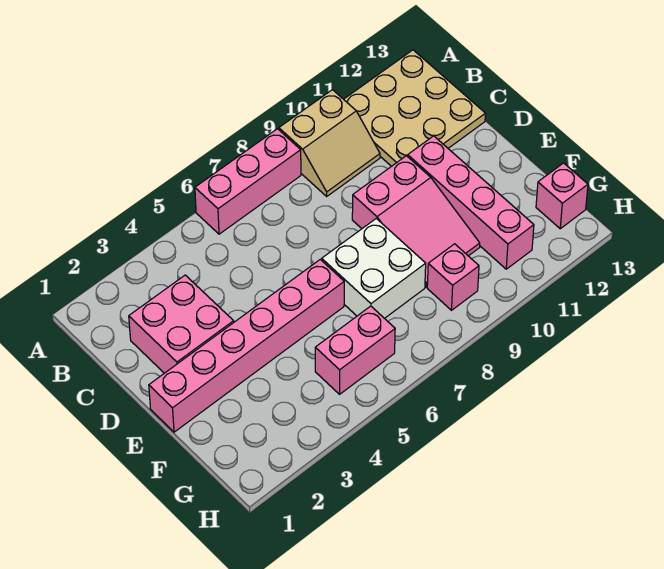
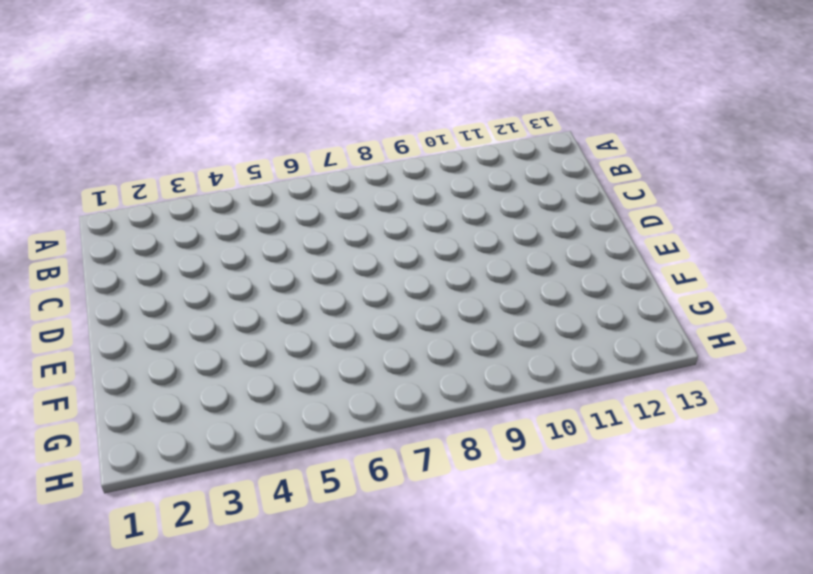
none -> pink brick A6:A8 level 1
none -> tan slope A9:B10 level 1 top A

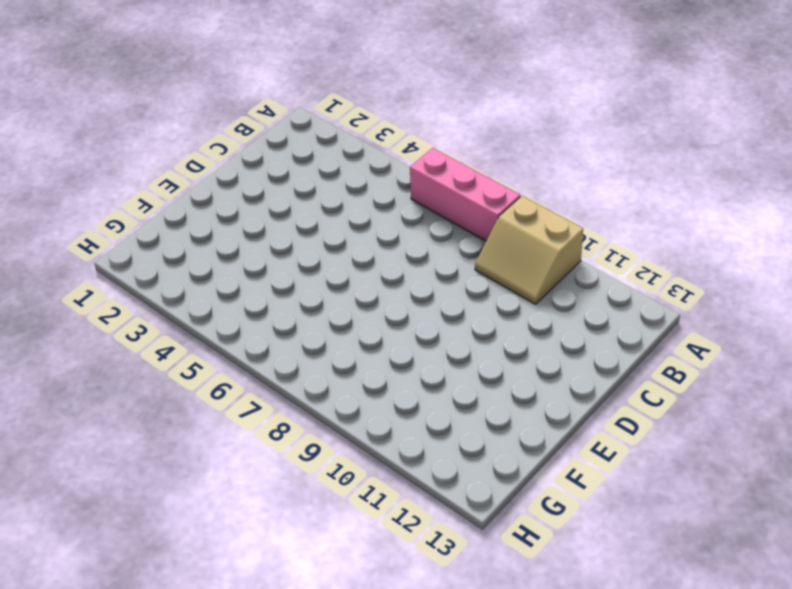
none -> tan plate A11:C13 level 1
none -> pink brick C2:D3 level 1

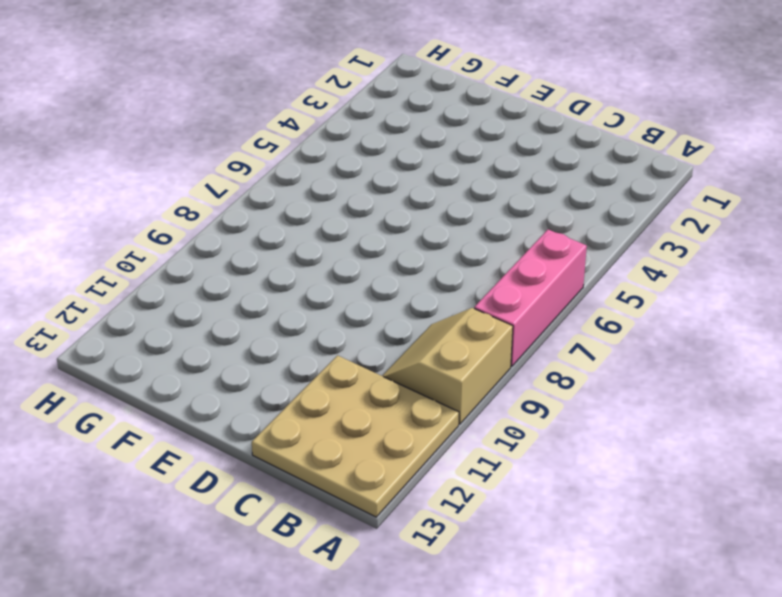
none -> pink brick C2:D3 level 1
none -> pink slope D9:F10 level 1 top D

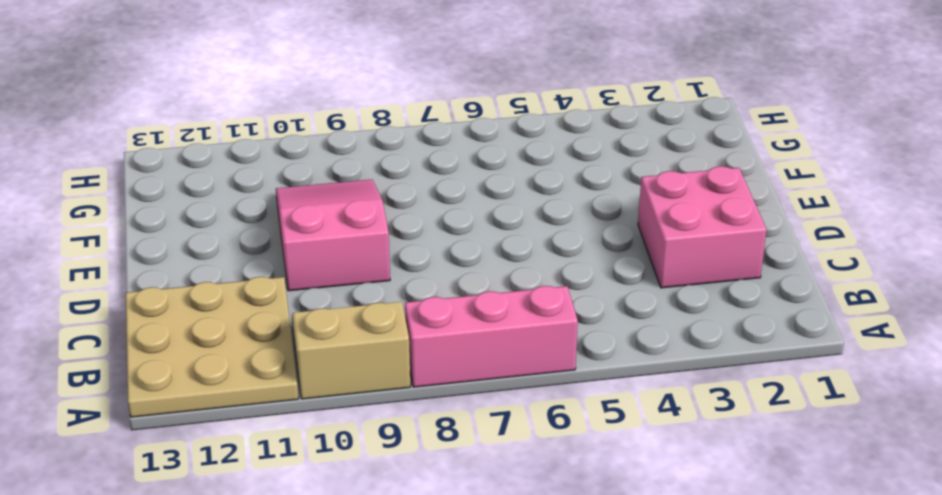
none -> pink brick D11:G11 level 1
none -> pink brick E1:E6 level 1

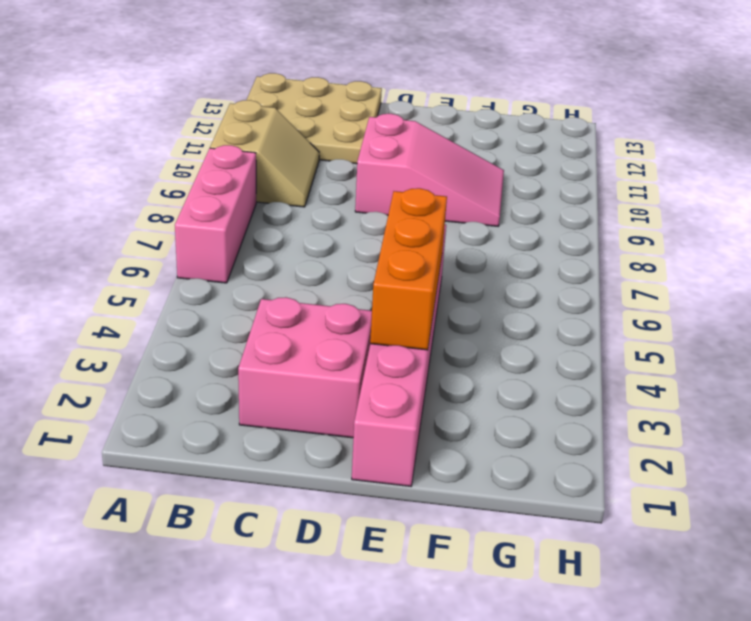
orange brick E3:E5 level 2 -> none
none -> pink brick D11:G11 level 1
none -> white brick E7:F8 level 1

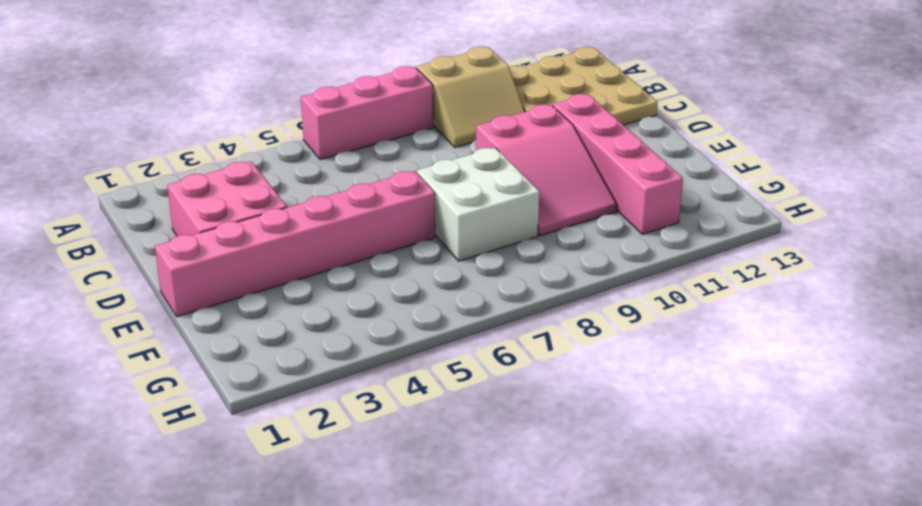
none -> pink brick G5:G6 level 1
none -> pink brick G9 level 1

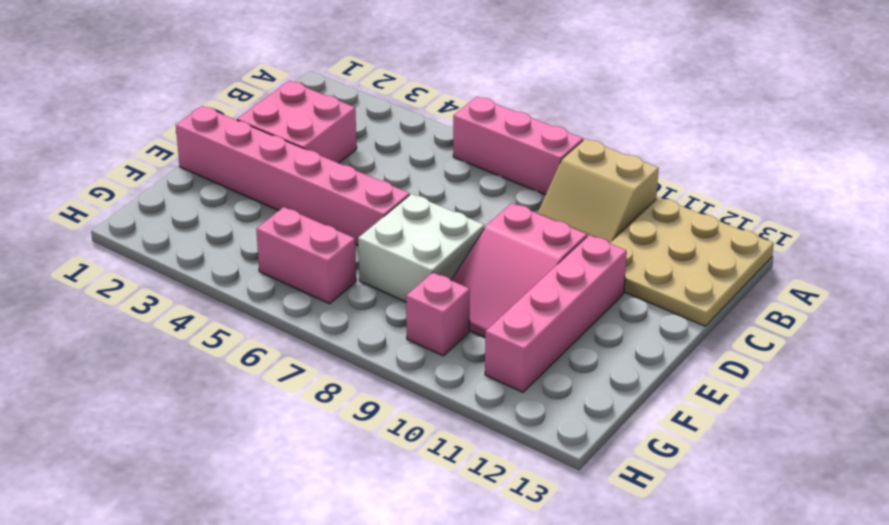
none -> pink brick G13 level 1

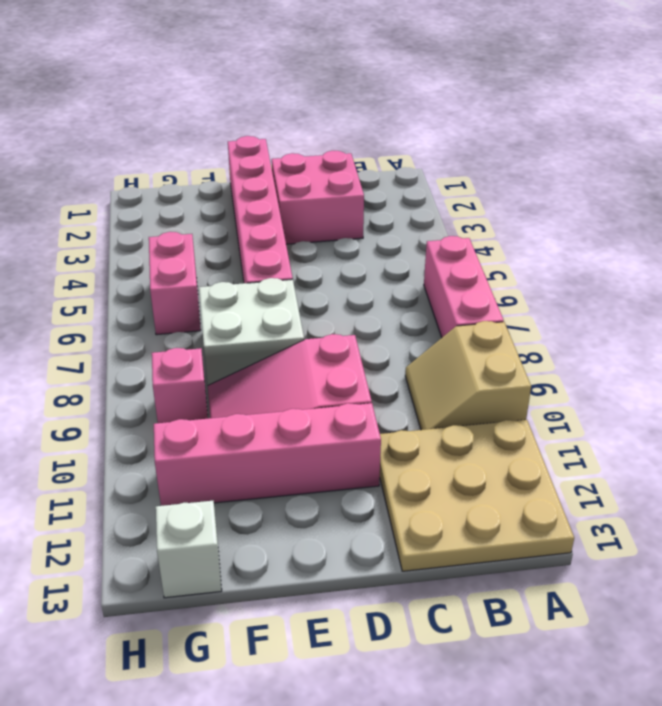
white brick G13 level 1 -> pink brick G13 level 1

